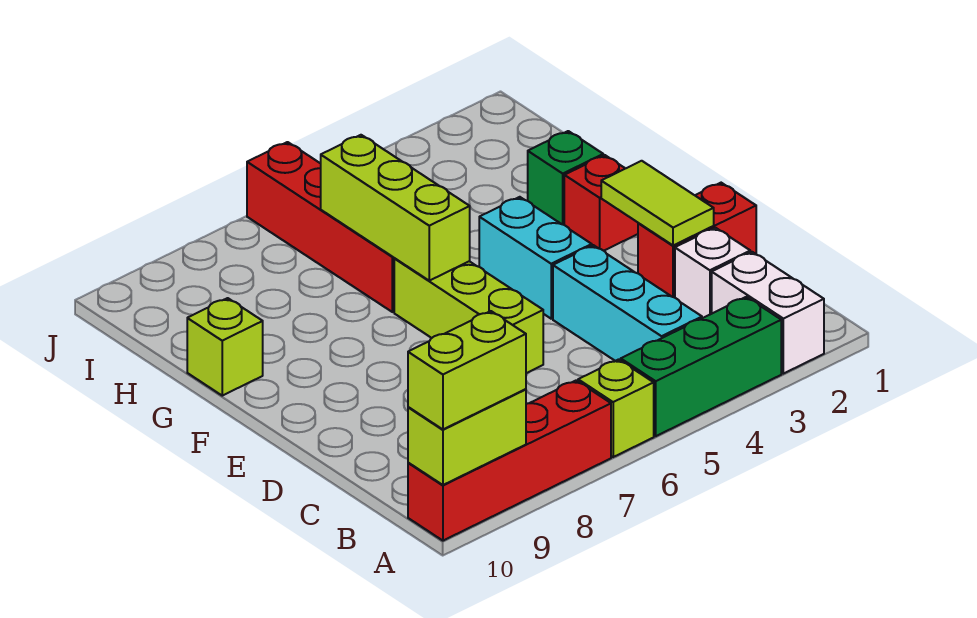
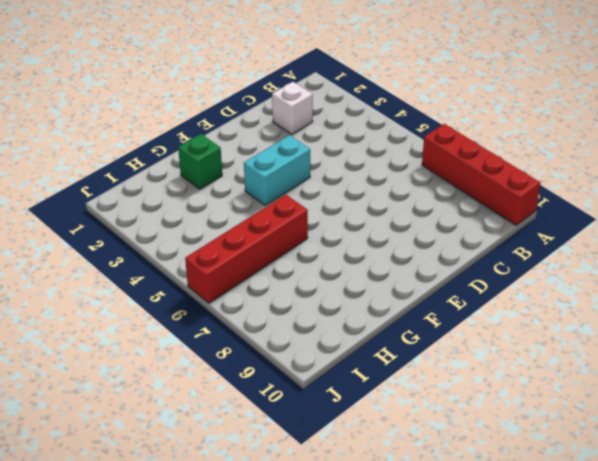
none -> white brick A2:B2 level 1
none -> green brick A3:A5 level 1
none -> lime brick A6 level 1

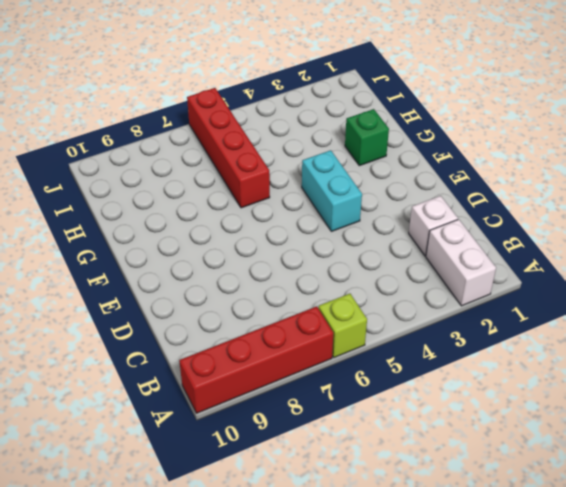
none -> green brick A3:A5 level 1
none -> cyan brick B4:D4 level 1
none -> red brick D1:D2 level 1

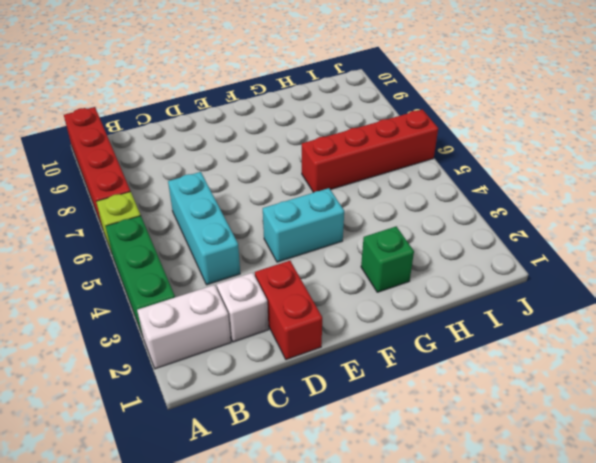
cyan brick C4:C6 level 1 -> cyan brick B4:D4 level 1
none -> lime brick D6:F6 level 1
none -> red brick F2 level 1
none -> lime brick G10 level 1

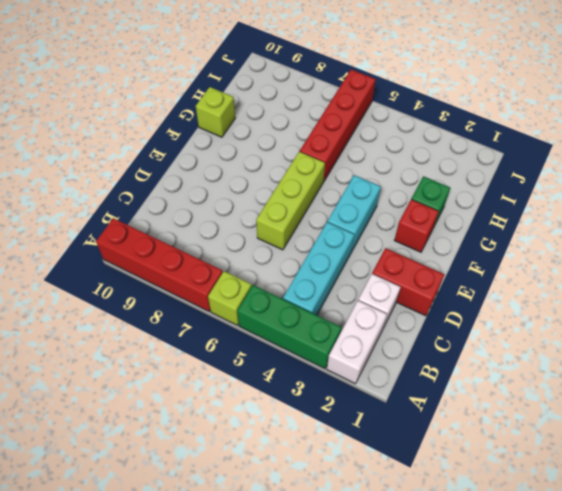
none -> lime brick A9:A10 level 2
none -> lime tile D2:E2 level 2
none -> lime brick F6:H6 level 2

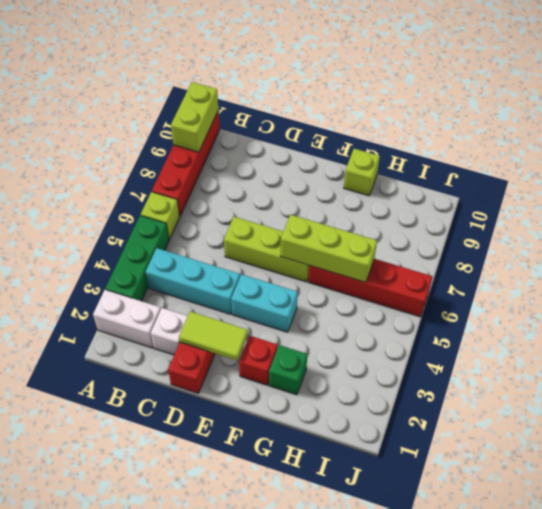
none -> lime brick A9:A10 level 3

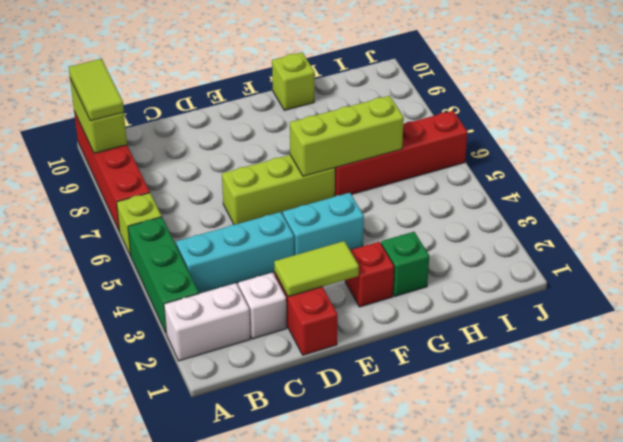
lime tile A9:A10 level 3 -> lime brick A9:A10 level 3

